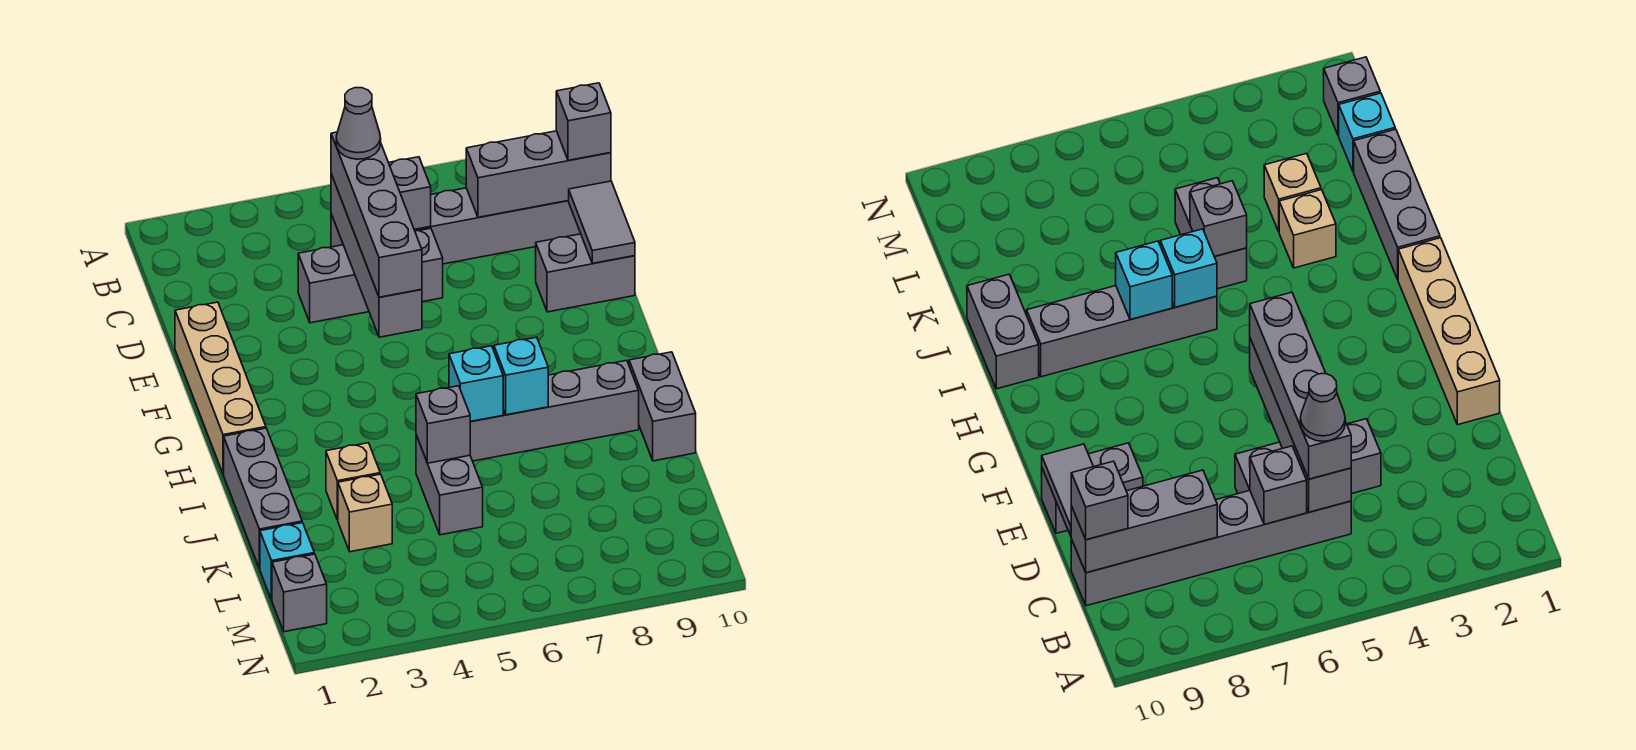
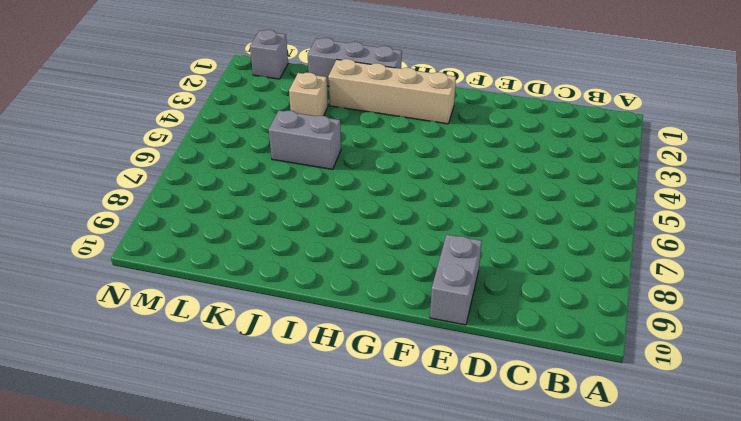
tan brick G2:J2 level 1 -> tan brick E1:H1 level 1
none -> grey brick C5:C10 level 1
none -> grey brick D4:D6 level 1
none -> grey brick I6:I9 level 1

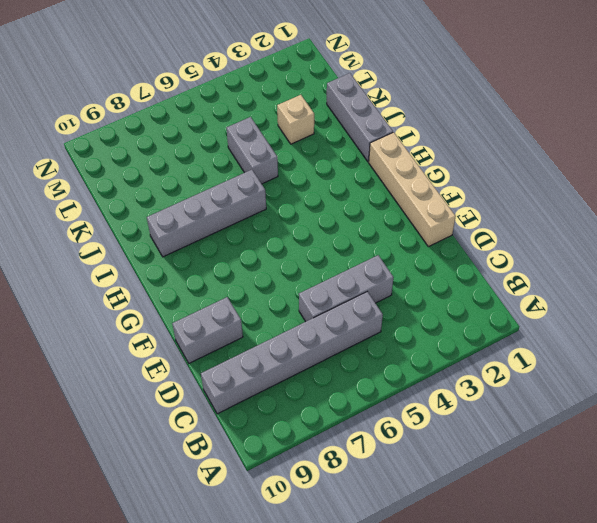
none -> grey brick I10:J10 level 1
none -> tan brick J3 level 1
none -> cyan brick L1 level 1

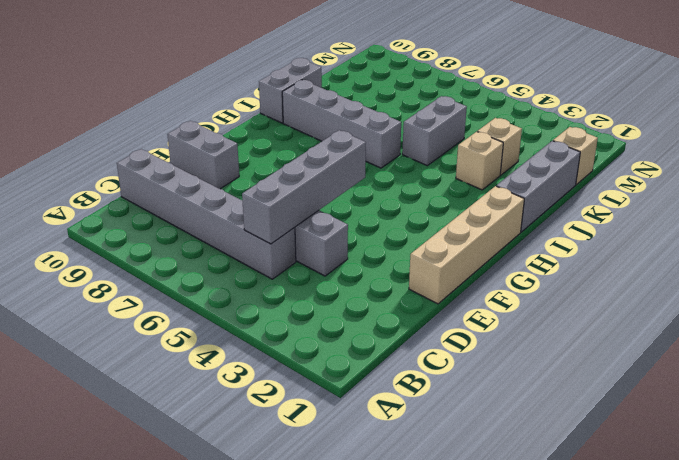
tan brick L1 level 1 -> cyan brick L1 level 1
none -> grey brick M1 level 1
none -> grey brick C6 level 2
none -> grey brick C8:C10 level 2

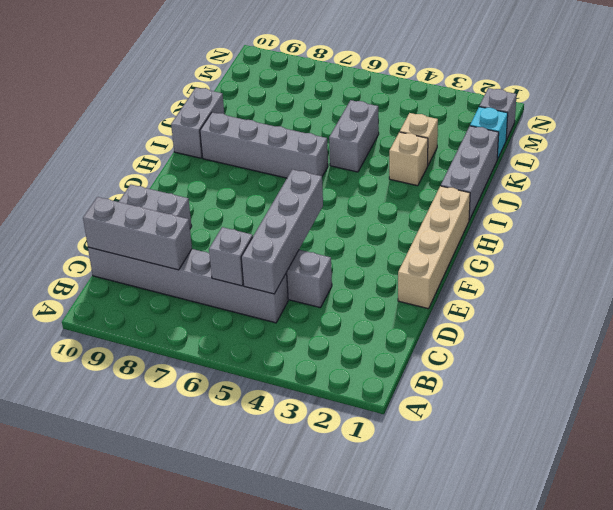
none -> grey tile D10:E10 level 2
none -> cyan brick I6 level 2
none -> cyan brick I7 level 2

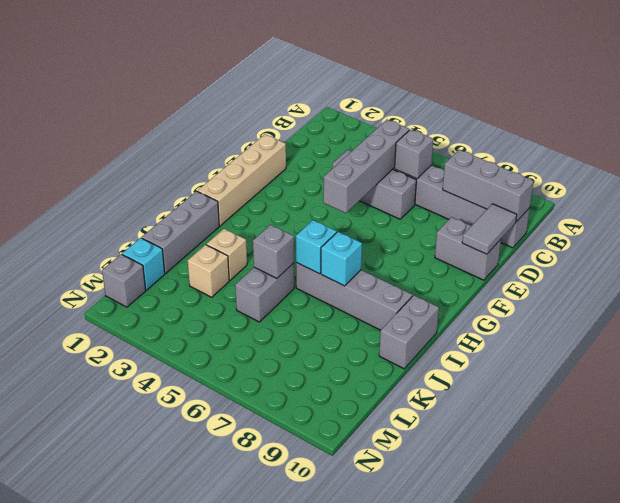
none -> grey brick C5:F5 level 3
none -> grey brick C10 level 3
none -> grey cone C5 level 4

